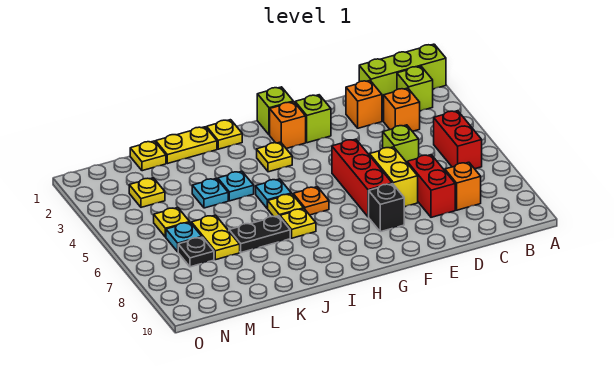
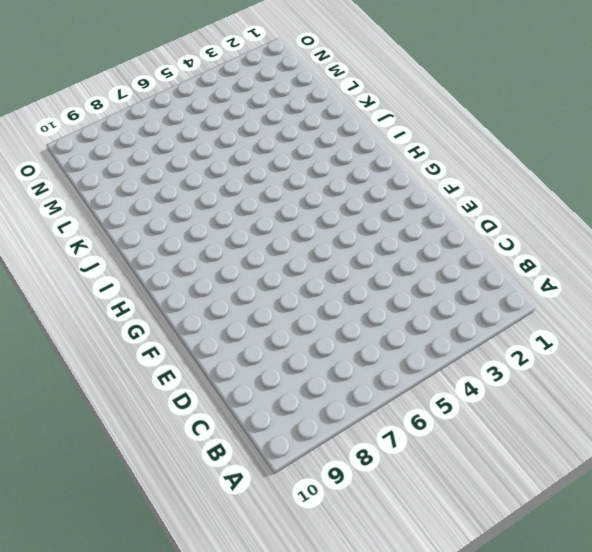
none -> lime brick A1:C1 level 1
none -> lime brick B2 level 1
none -> red brick B5:B6 level 1
none -> orange brick C3 level 1

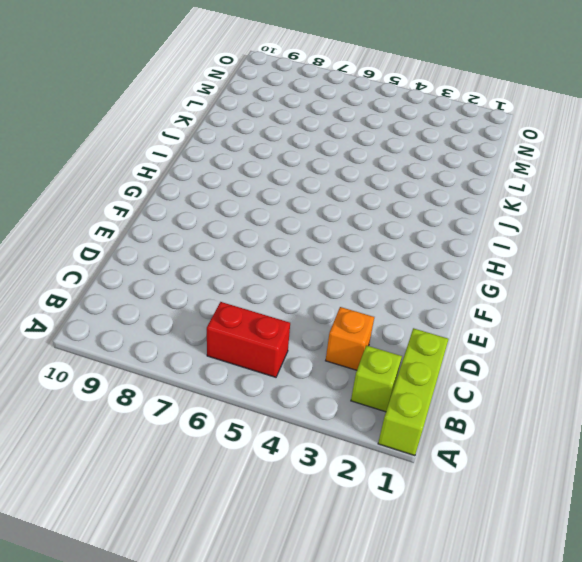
none -> orange brick C8 level 1
none -> orange brick D2 level 1
none -> lime brick D5 level 1
none -> red brick D7:D8 level 1

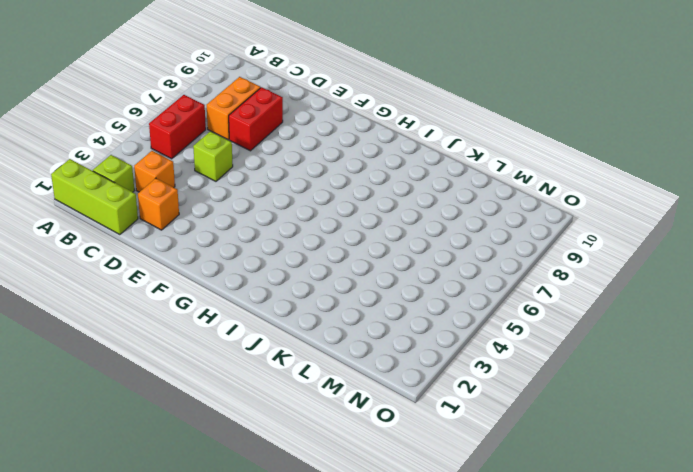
orange brick C7:C8 level 1 -> orange brick C8 level 1
none -> yellow brick E6:E7 level 1
none -> lime brick F2 level 1
none -> red brick F5:F7 level 1
none -> black brick F8 level 1

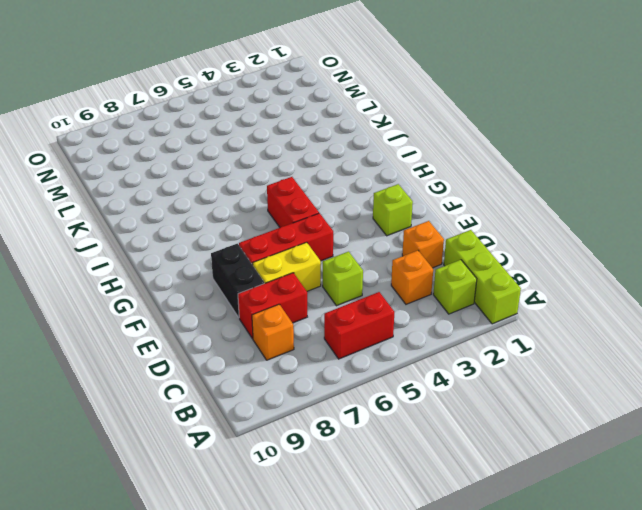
black brick E8:F8 level 1 -> black brick F8 level 1
red brick G5:H5 level 1 -> none
none -> lime brick G1 level 1
none -> orange brick G2 level 1
none -> yellow plate H3 level 1
none -> orange plate H6 level 1

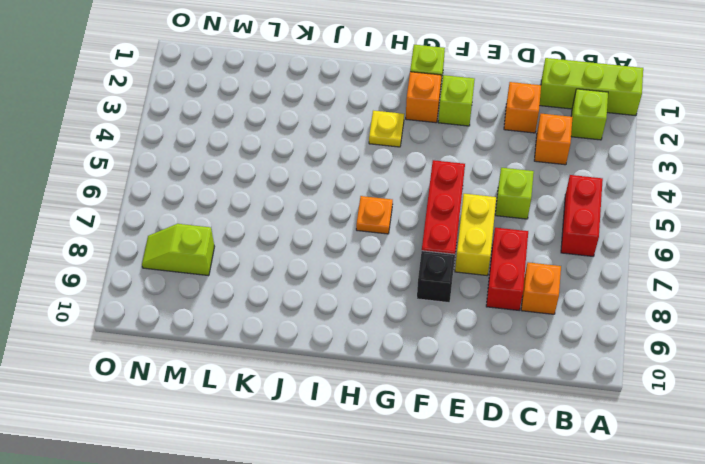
lime slope M8:N8 level 1 top M -> none
none -> yellow plate I1 level 1
none -> cyan plate I5 level 1
none -> yellow plate I6 level 1
none -> yellow plate I7 level 1

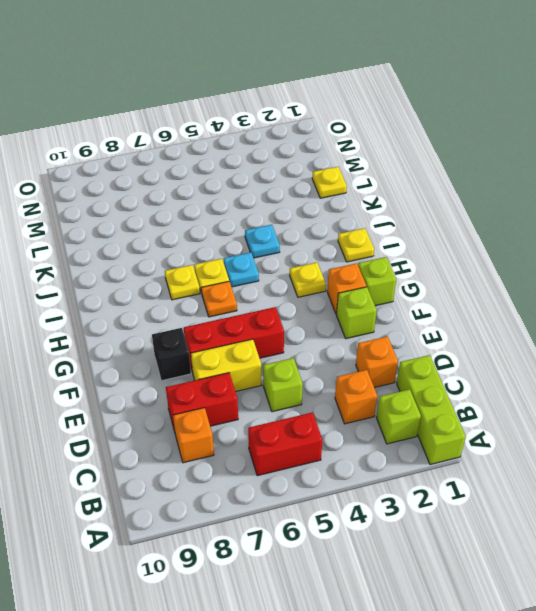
none -> yellow plate J1:K1 level 1
none -> black plate J7:K7 level 1
none -> cyan plate K4 level 1
none -> yellow plate L6:L7 level 1

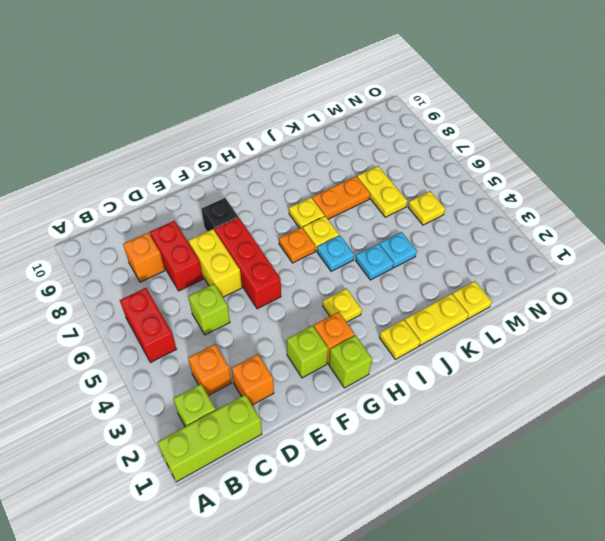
orange plate J7:K7 level 1 -> black plate J7:K7 level 1
none -> yellow plate M3 level 1
none -> cyan plate M6 level 1
none -> black plate M7 level 1

